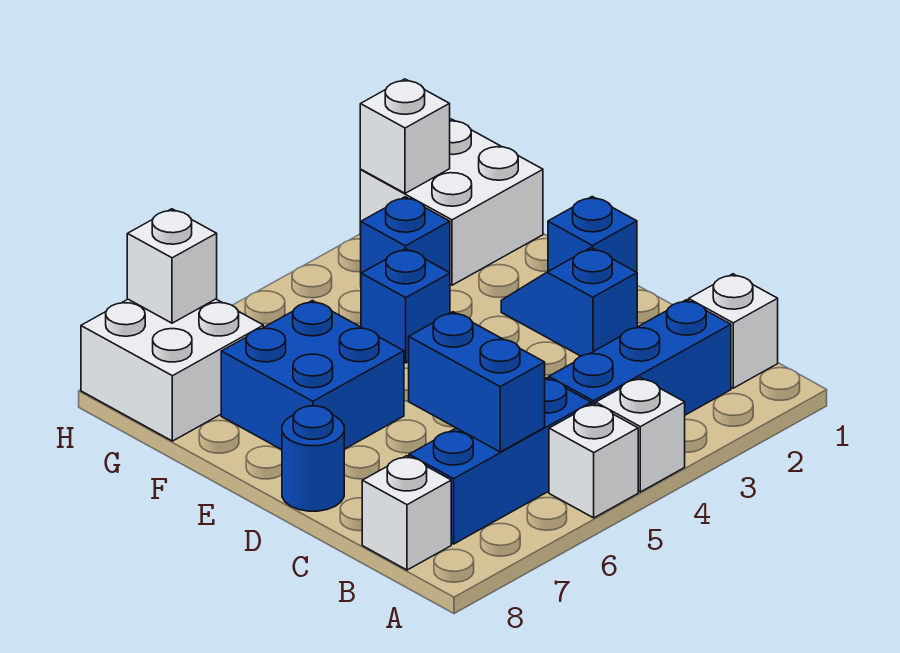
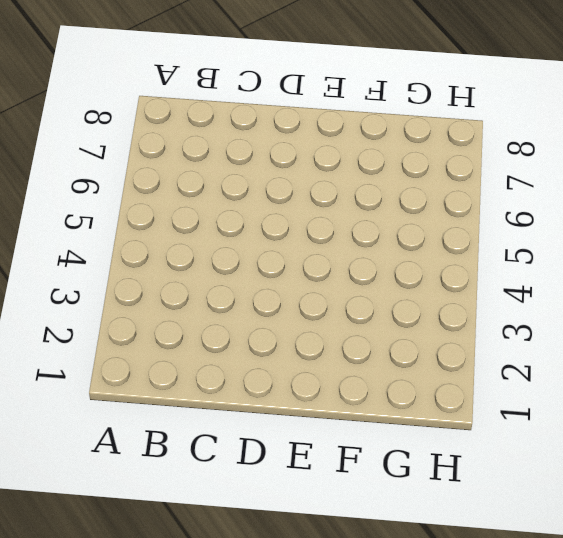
none -> white brick A4 level 1
none -> white brick A5 level 1
none -> white brick B1 level 1

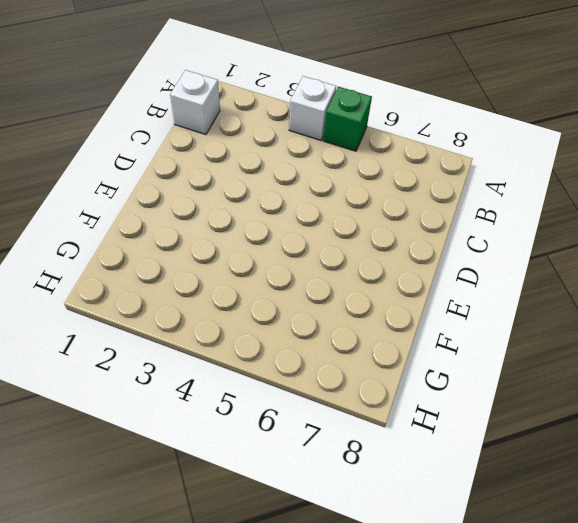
green brick A5 level 1 -> white brick A5 level 1
none -> blue brick B2:B4 level 1
none -> blue brick B5:B7 level 1
none -> white brick B8 level 1

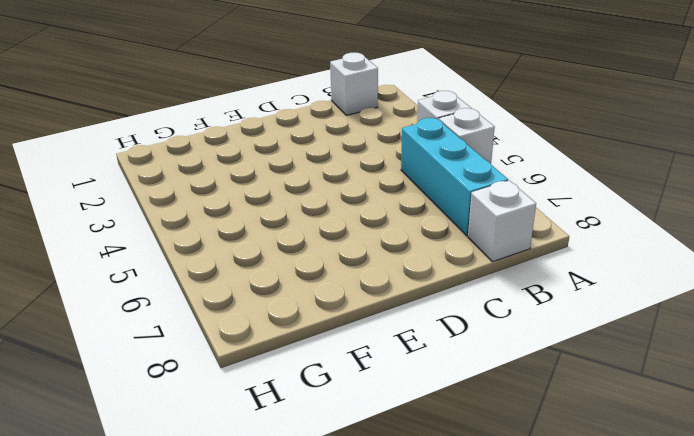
cyan brick B5:B7 level 1 -> blue brick B5:B7 level 1
none -> blue brick B2:B4 level 1
none -> blue slope D2:E2 level 1 top D
none -> blue round brick D8 level 1

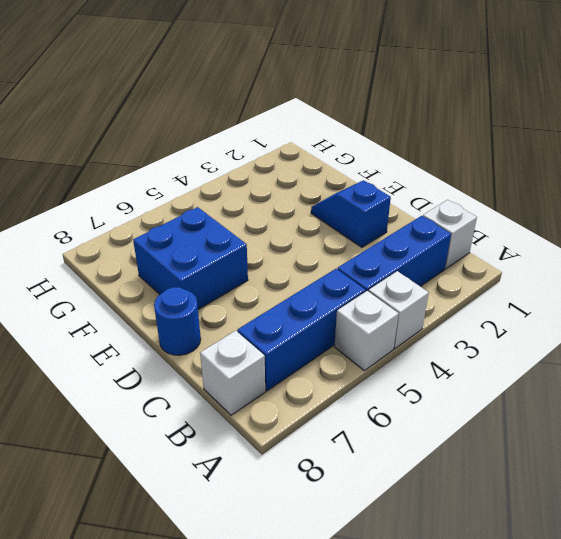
none -> blue brick E1 level 1
none -> blue brick F4 level 1
none -> white brick G1:H2 level 1

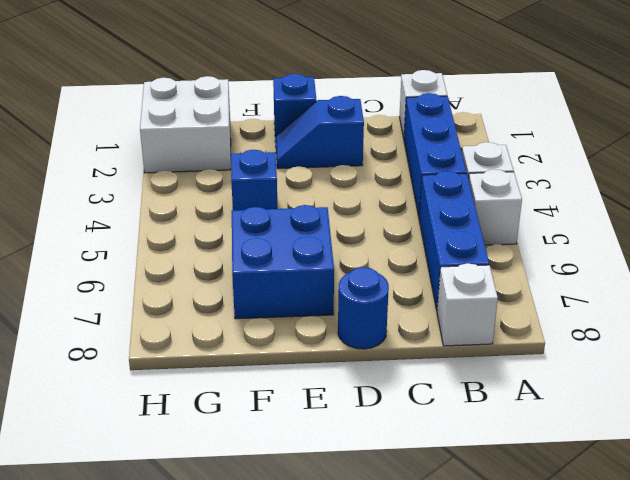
none -> blue brick G3 level 1
none -> white brick G7:H8 level 1
none -> blue brick B6:C6 level 2

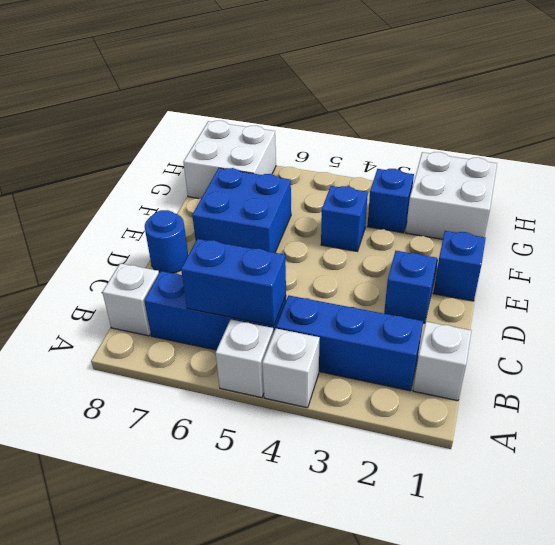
blue brick B5:B6 level 2 -> blue brick B6:C6 level 2
none -> white brick H2 level 2
none -> white brick H7 level 2

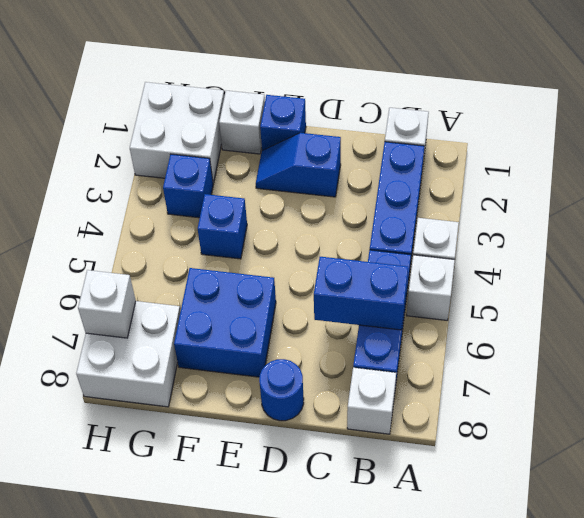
white brick F1 level 1 -> white brick H2 level 2

